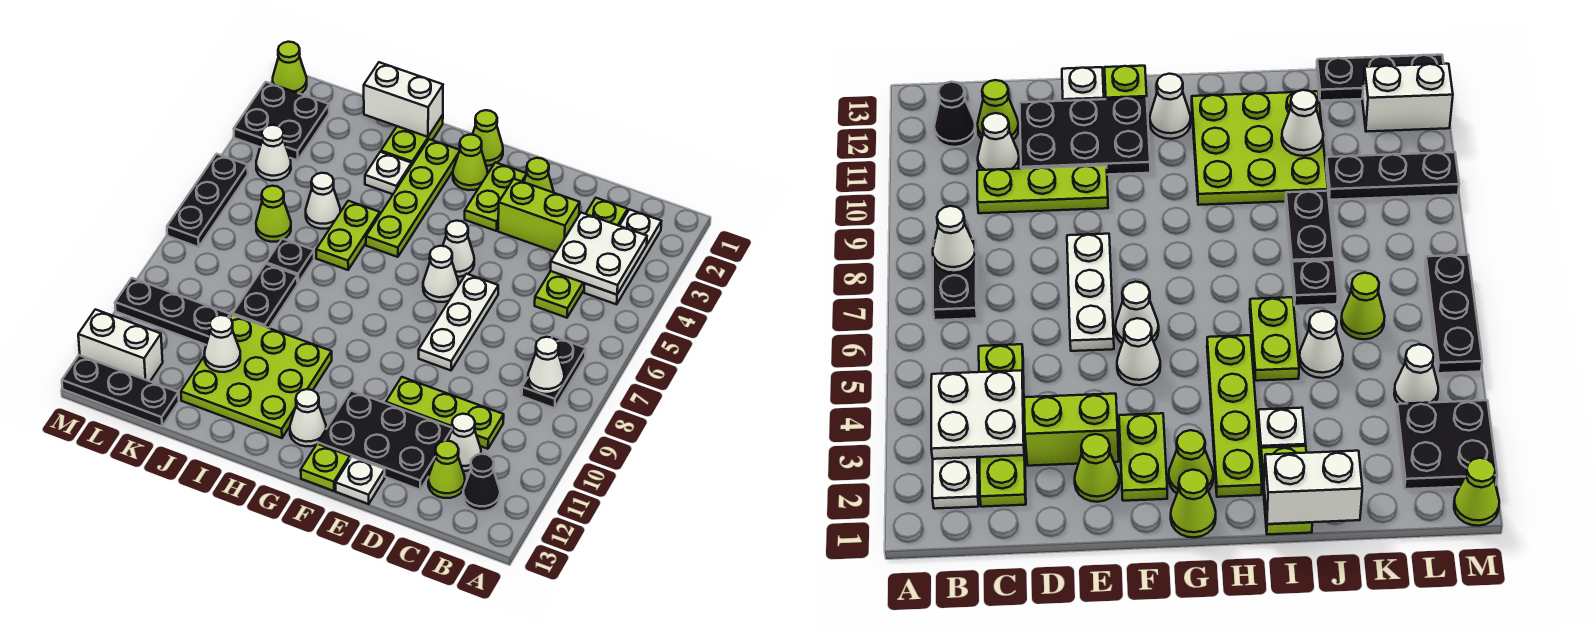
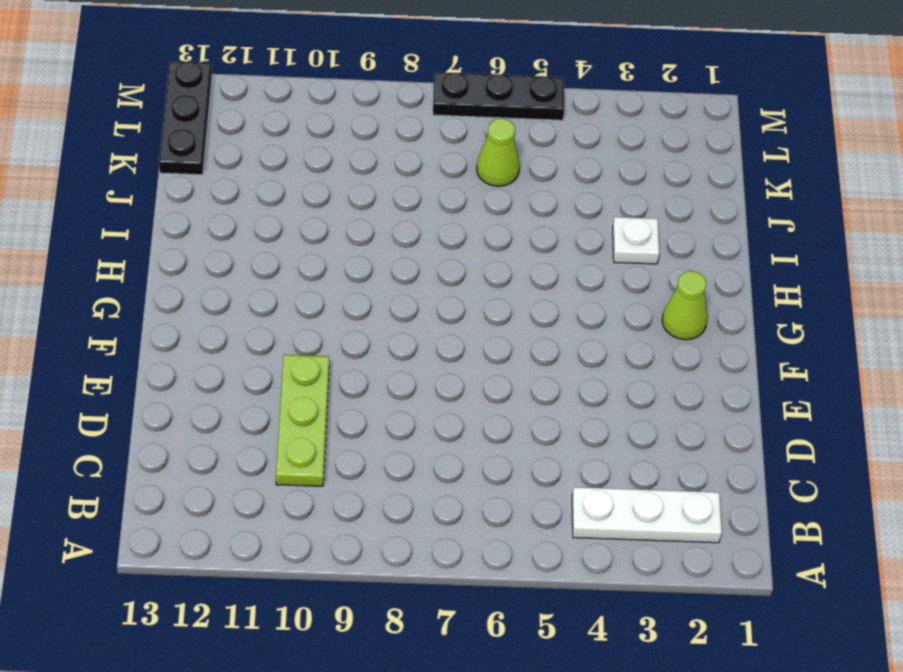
none -> black plate B7:B8 level 1
none -> black cone B12 level 1
none -> lime plate C2:C5 level 1
none -> white cone C11 level 1

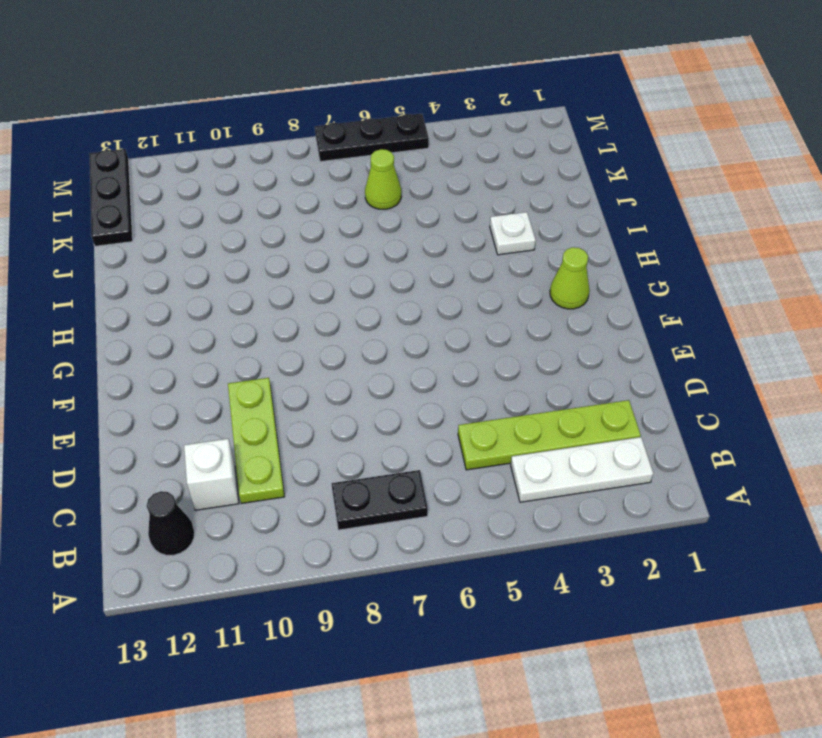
white brick C11 level 1 -> white cone C11 level 1
none -> lime cone C12 level 1
none -> lime brick D3:E3 level 1
none -> black plate D11:F12 level 1
none -> lime cone E2 level 1

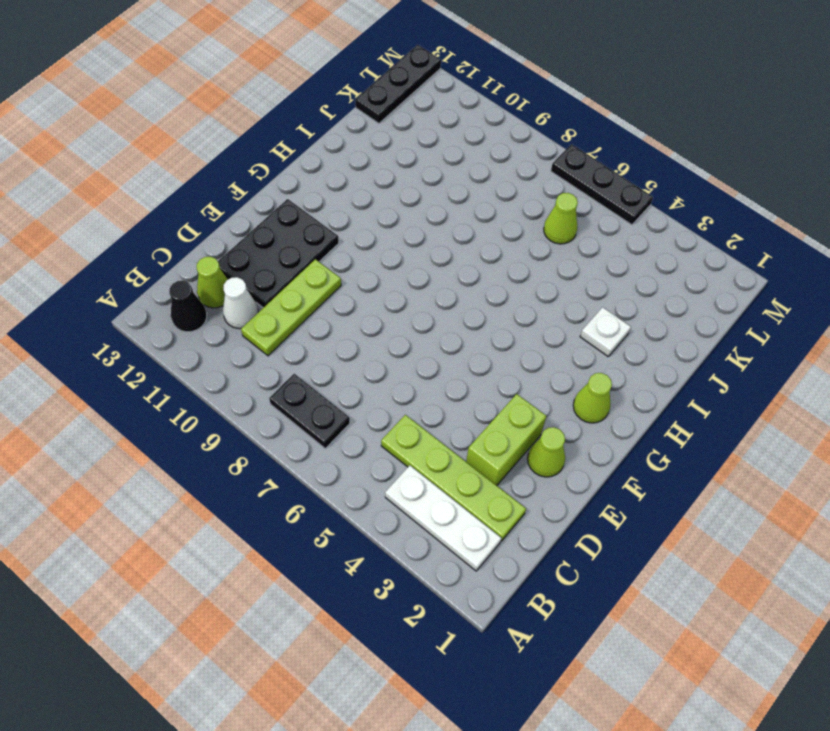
none -> white plate E6:E8 level 1
none -> white plate E13 level 1
none -> lime plate F2:F3 level 1
none -> white cone F5 level 1

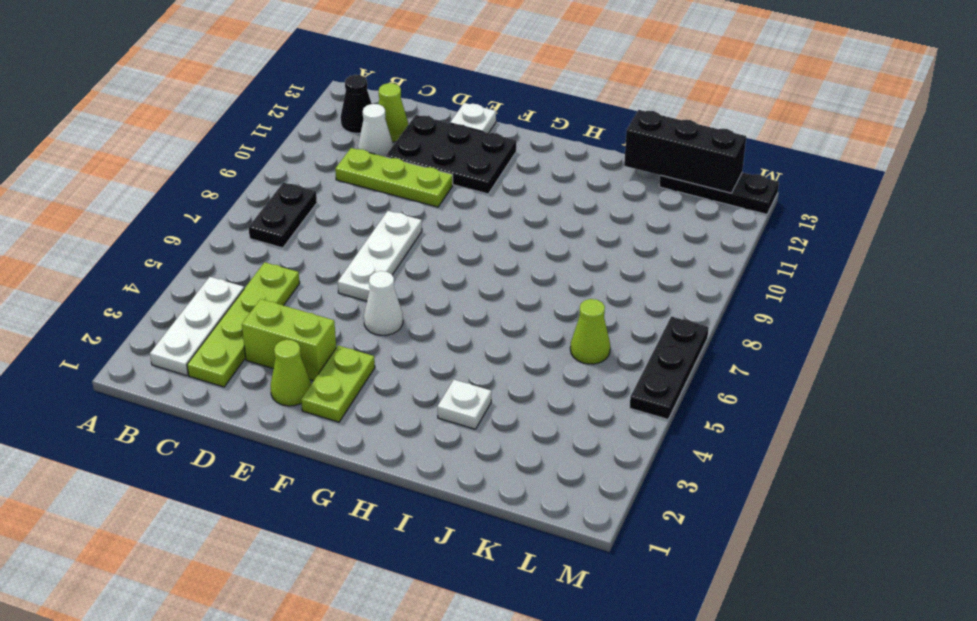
black brick J13:L13 level 2 -> none
none -> white cone F6 level 1
none -> lime plate F13 level 1
none -> lime cone G1 level 1
none -> lime cone G2 level 1

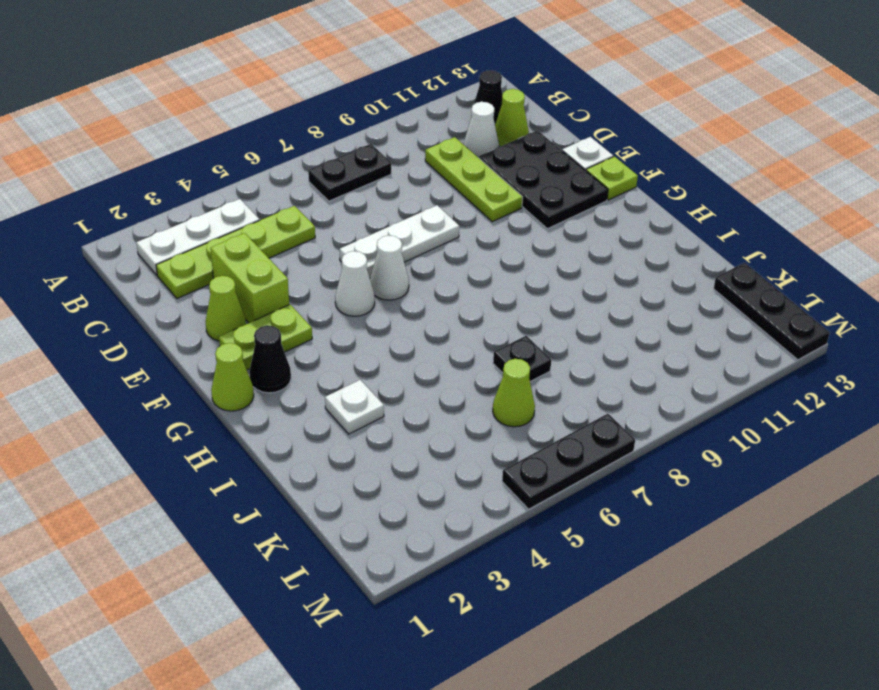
black cone G2 level 1 -> lime cone G2 level 1
none -> white cone G12 level 1
none -> lime plate H2:H5 level 1
none -> lime plate H10:J12 level 1
none -> lime plate I1:I2 level 1

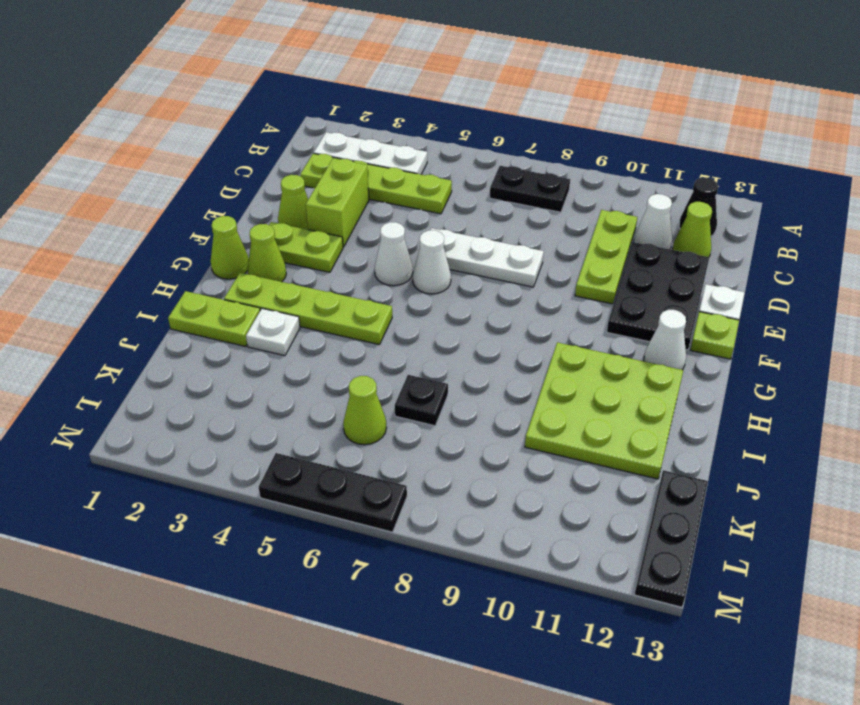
none -> lime plate I5:I6 level 1
none -> white cone J5 level 1
none -> black plate J8:J9 level 1
none -> black plate K10:M10 level 1

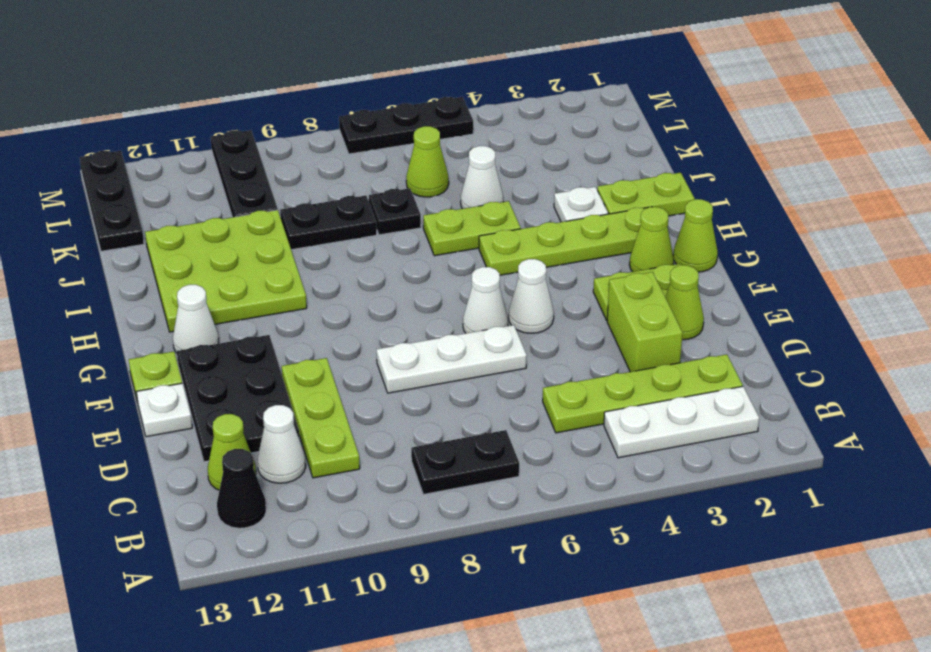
none -> black plate L2:M3 level 1
none -> white cone L4 level 1
none -> white brick L12:M12 level 1
none -> lime cone M1 level 1

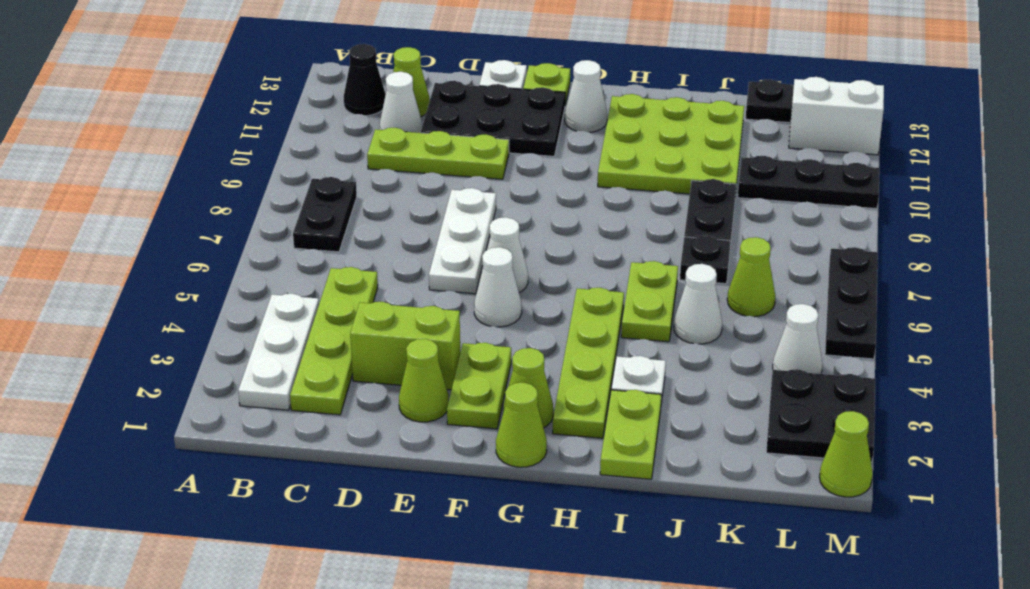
none -> white plate B3:C4 level 2
none -> white cone B8 level 2
none -> white brick I1:J1 level 2
none -> white cone J11 level 2

